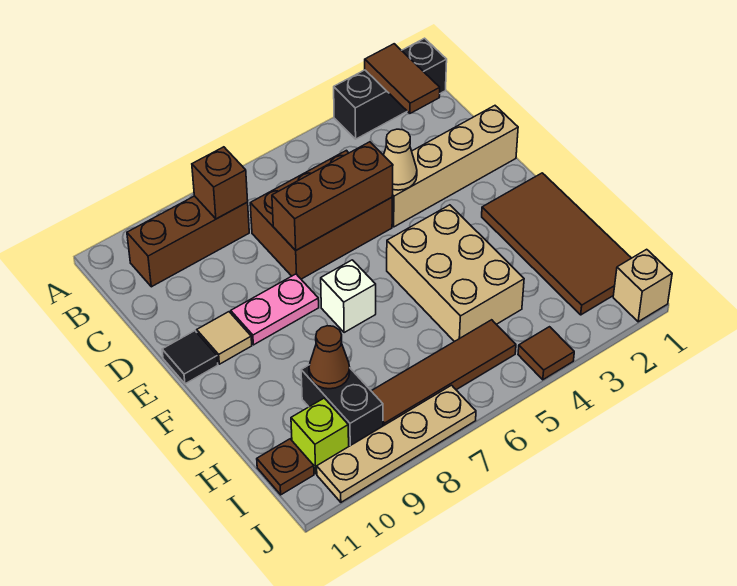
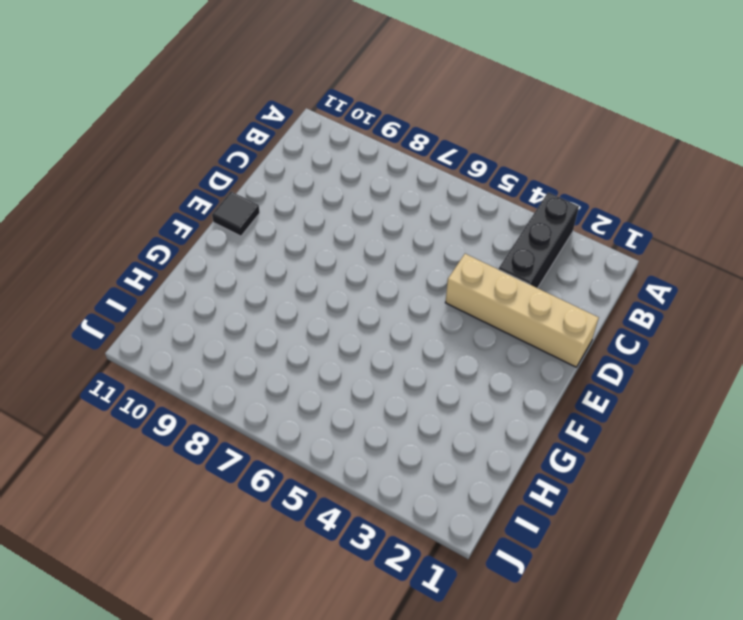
black brick A3:C3 level 1 -> black brick A1:A3 level 1
none -> brown brick B8:B10 level 1
none -> brown brick C5:D7 level 1
none -> pink plate E8:E9 level 1

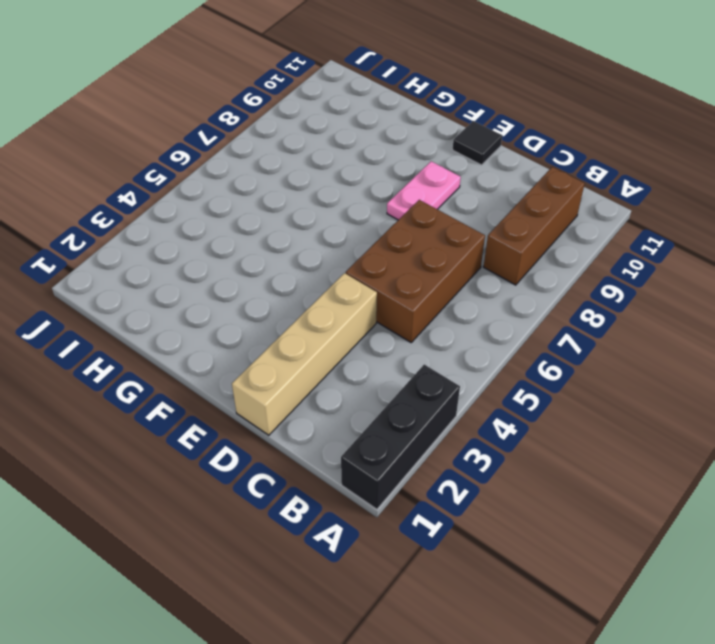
none -> tan tile E10 level 1
none -> brown tile F1:I2 level 1
none -> tan brick F4:H5 level 1

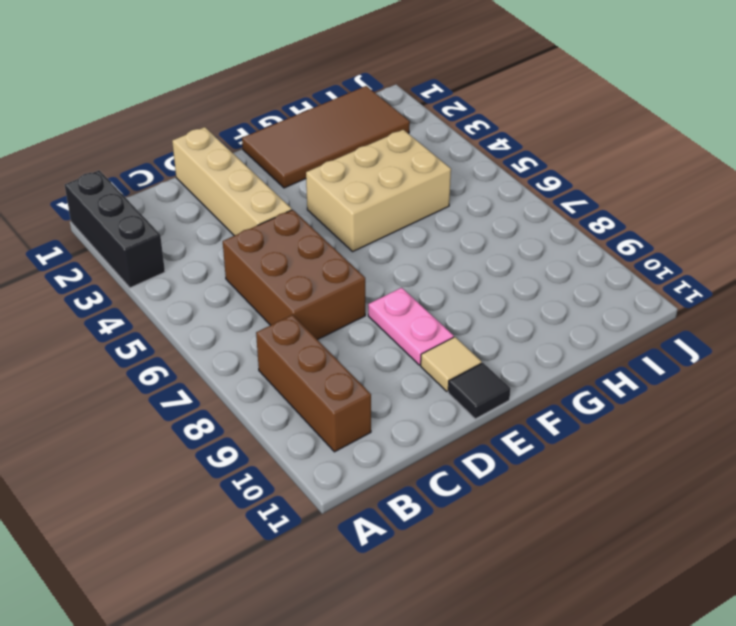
none -> white brick F7 level 1
none -> black brick H9:I9 level 1
none -> brown tile I5:I8 level 1

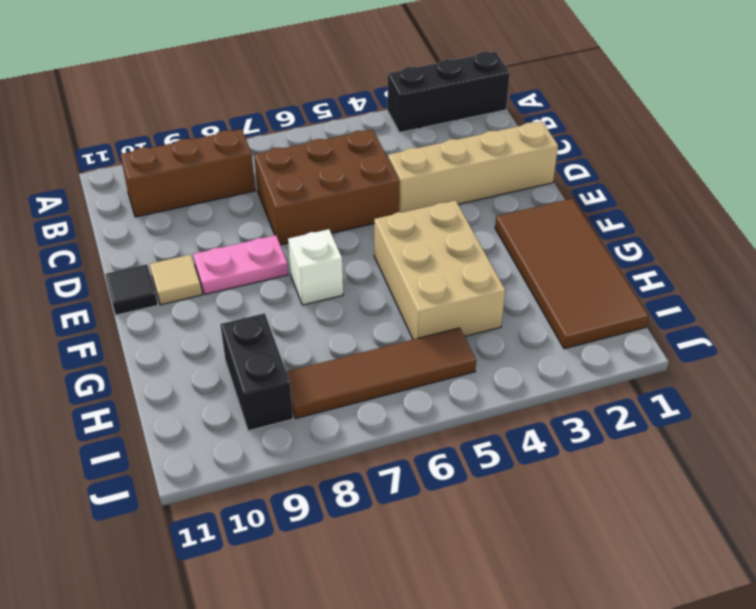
none -> lime brick I10 level 1
none -> brown plate I11 level 1
none -> tan brick J1 level 1

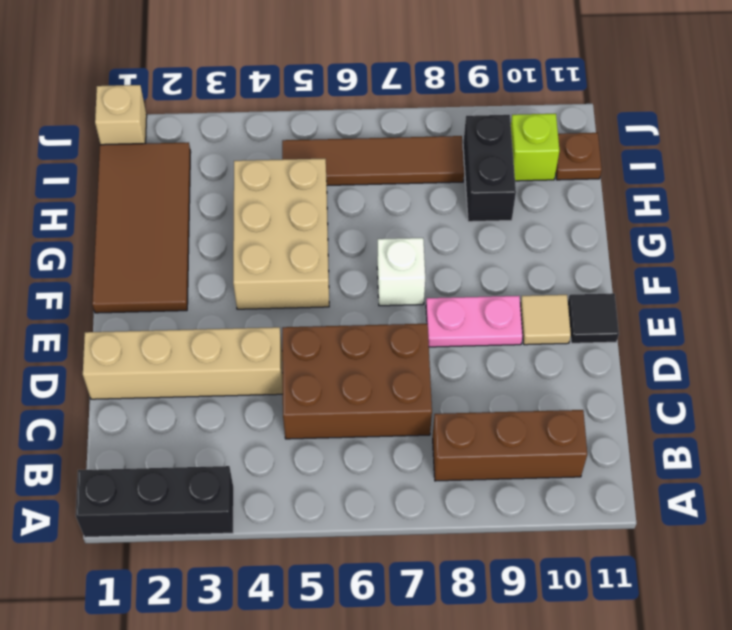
none -> brown tile J4 level 1
none -> tan plate J7:J10 level 1
none -> brown tile A2:B2 level 2

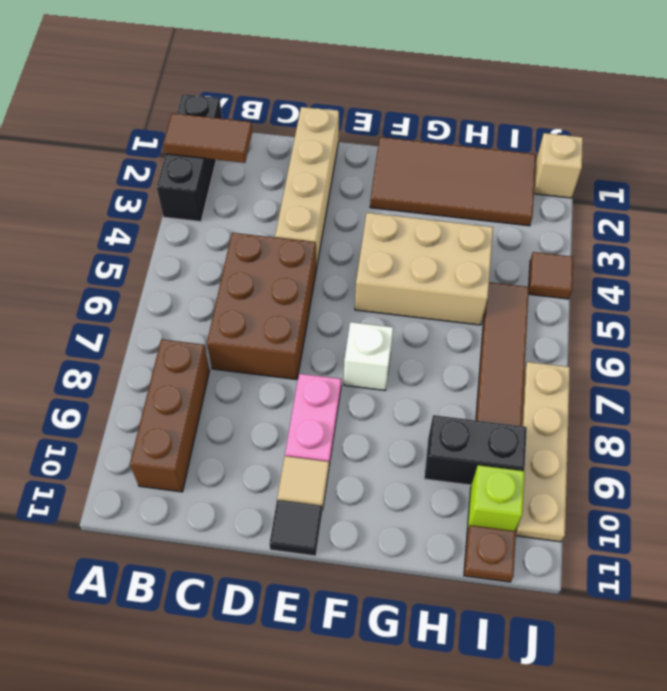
none -> brown brick B8 level 2
none -> tan cone D4 level 2
none -> brown brick D5:D7 level 2

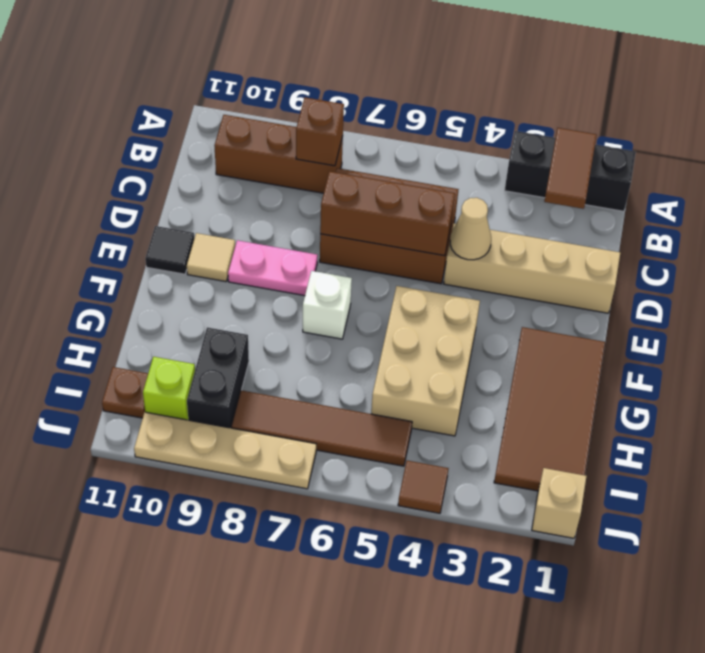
none -> brown cone H9 level 2

